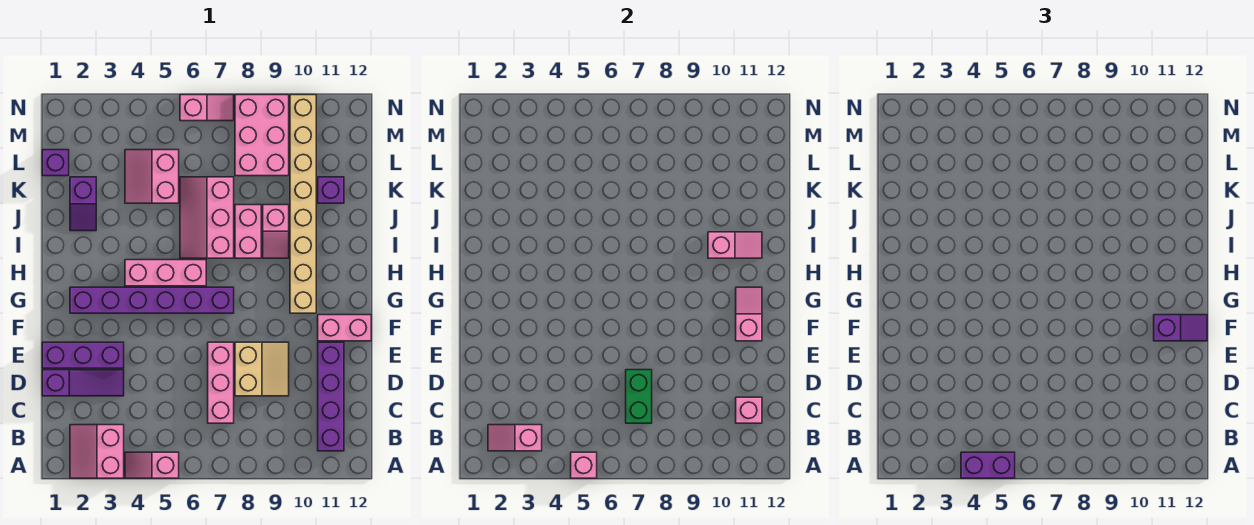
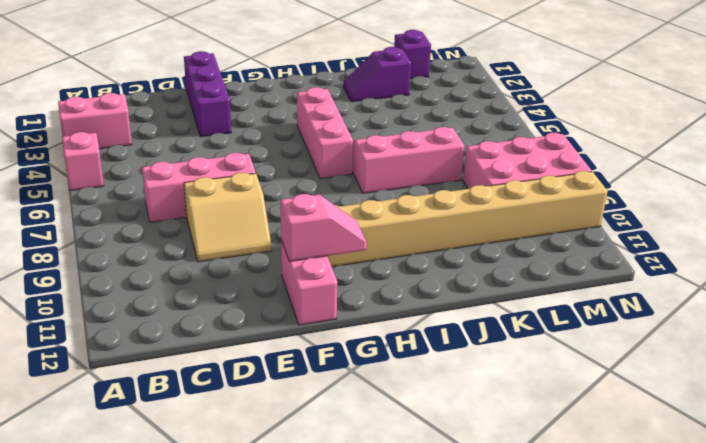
none -> purple brick B11:E11 level 1
none -> purple slope D1:D3 level 1 top 1
none -> purple brick G2:G7 level 1

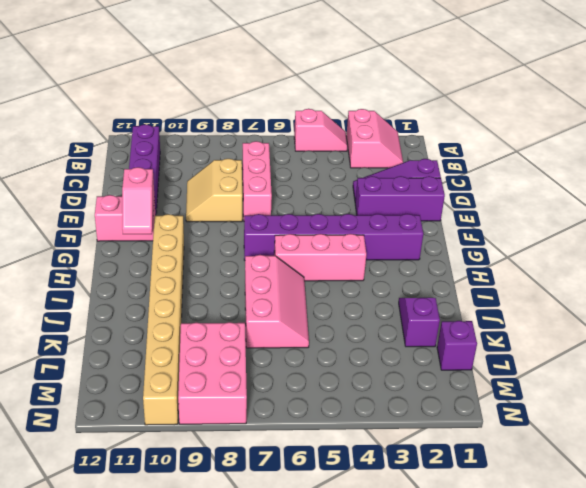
none -> pink brick I8:J8 level 1
none -> pink slope I9:J9 level 1 top J
none -> pink slope K4:L5 level 1 top 5

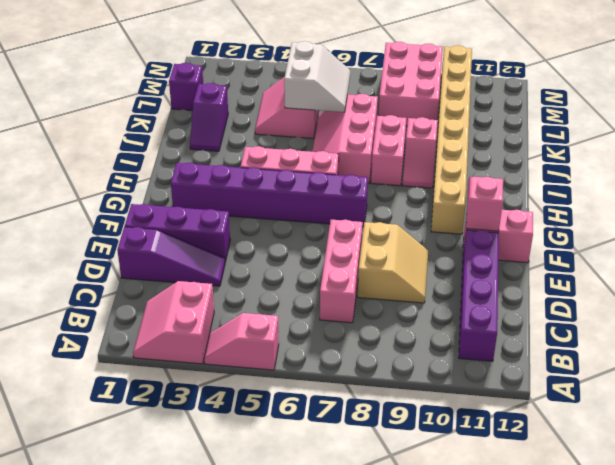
white slope K5:L6 level 2 top 5 -> none
none -> purple brick K11 level 1
none -> pink slope N6:N7 level 1 top 6
none -> pink brick A5 level 2

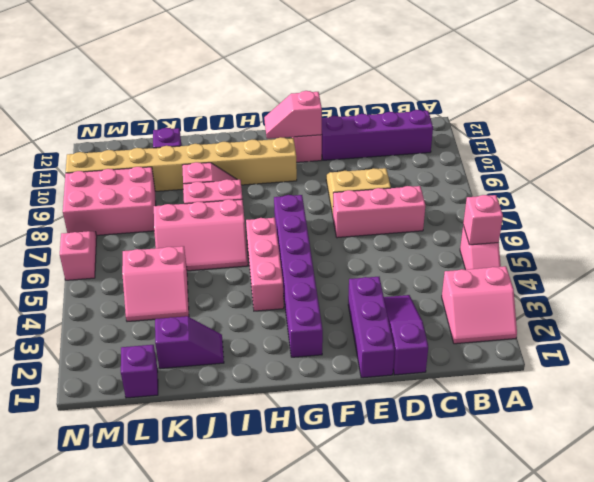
none -> pink slope B2:B3 level 2 top 3
none -> green brick C7:D7 level 2
none -> pink brick C11 level 2

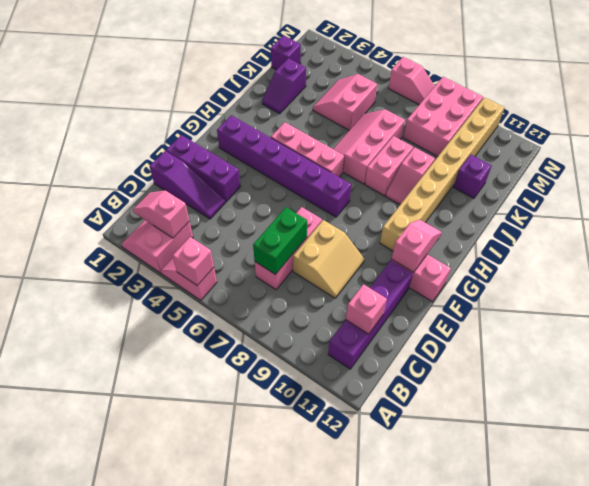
none -> pink slope I10:I11 level 2 top 10
none -> purple brick A4:A5 level 3
none -> purple slope F11:F12 level 3 top 11

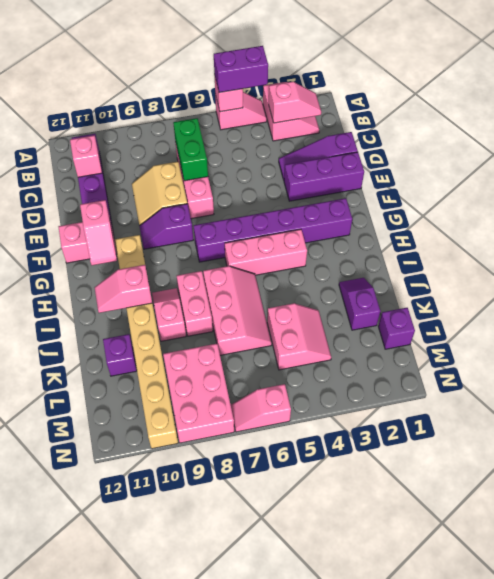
purple slope F8:F9 level 1 top 8 -> purple slope F11:F12 level 3 top 11

